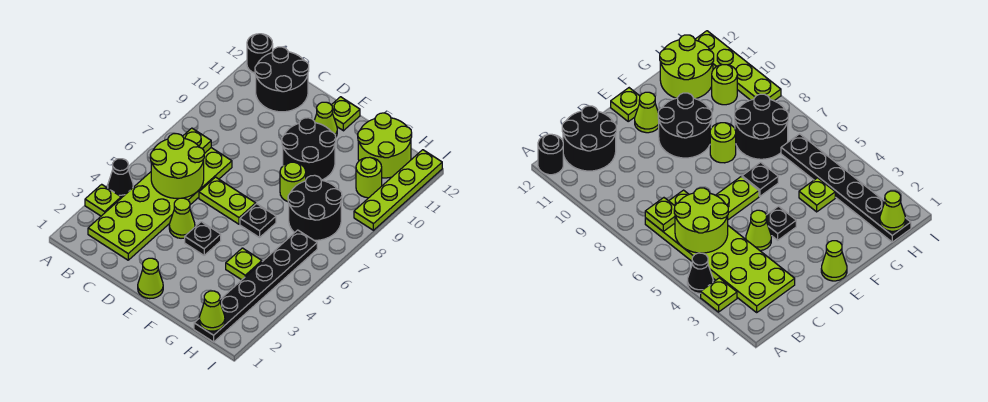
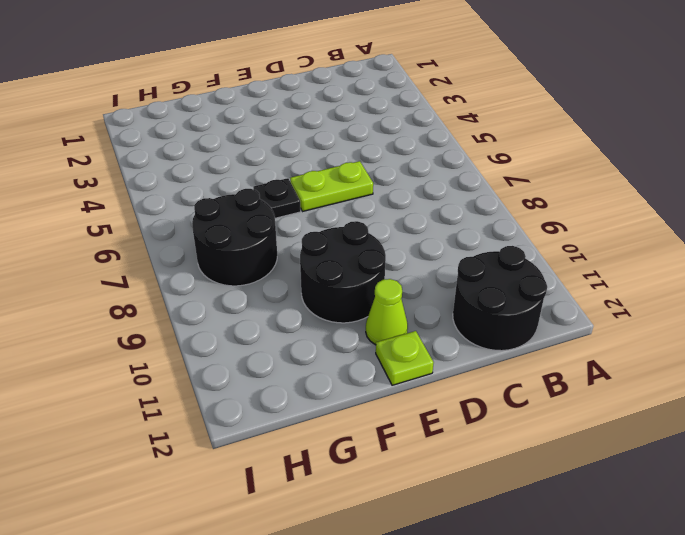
none -> lime plate A3 level 1
none -> black cone A4 level 1
none -> black round brick A12 level 1

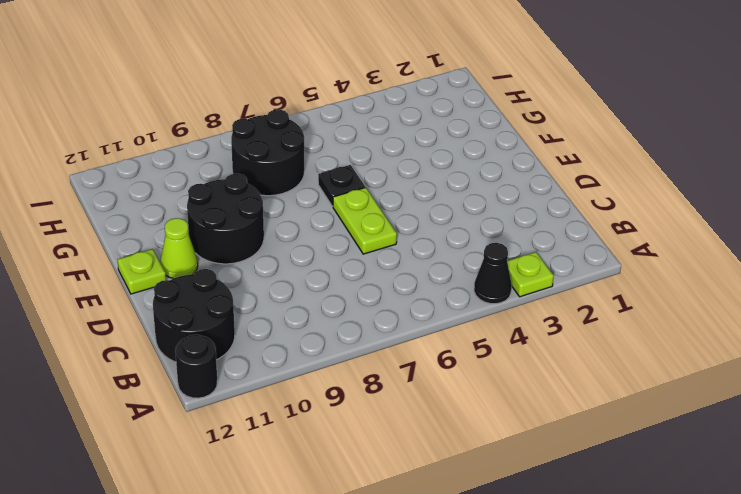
none -> lime plate B2:C7 level 1
none -> lime cone D4 level 1
none -> lime cone E1 level 1

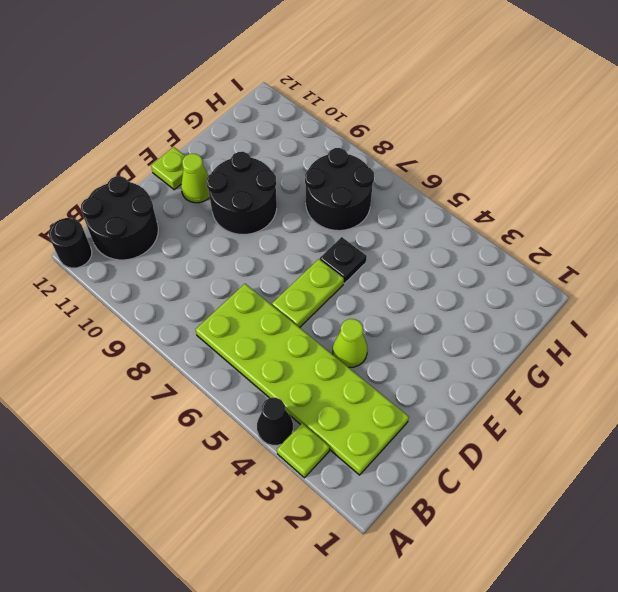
none -> lime cone E1 level 1
none -> black plate E4 level 1
none -> lime round brick F8 level 1

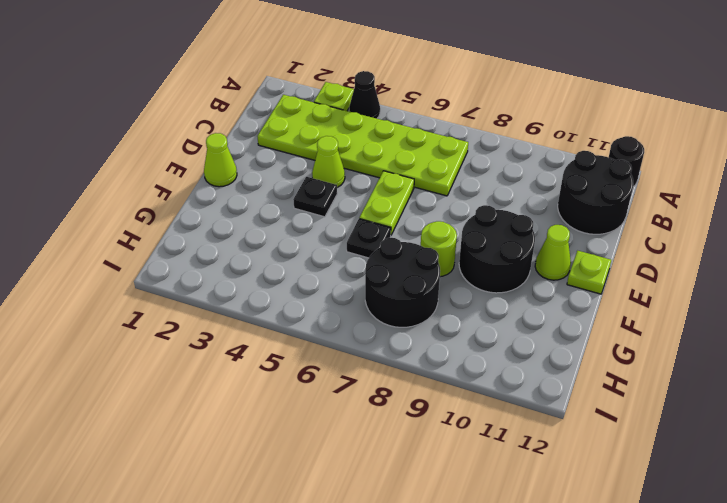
none -> lime plate G4 level 1
none -> lime round brick G11:H12 level 1
none -> black plate H1:H6 level 1

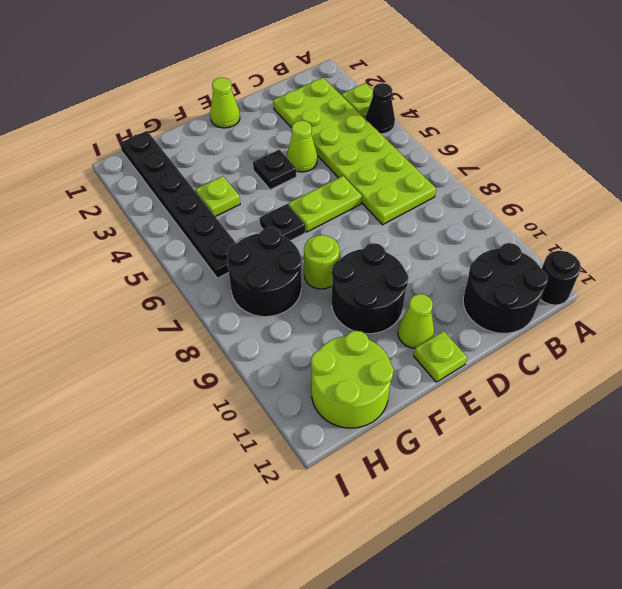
none -> lime round brick H10 level 1
none -> lime plate I9:I12 level 1
none -> lime round brick B5:C6 level 2

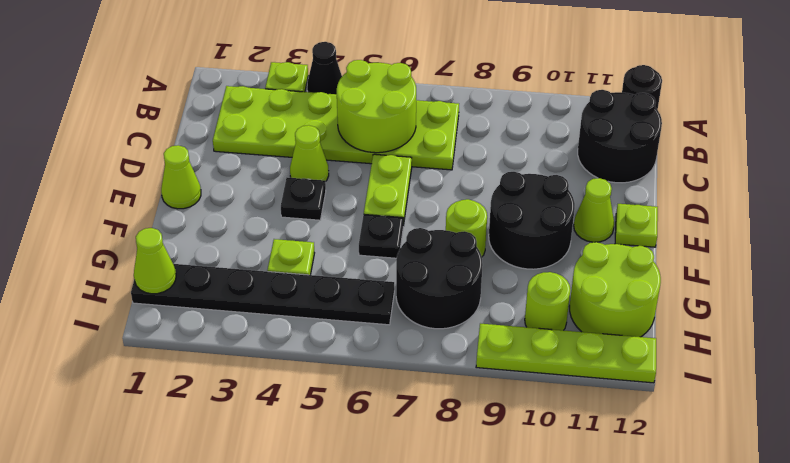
none -> lime plate B7 level 2

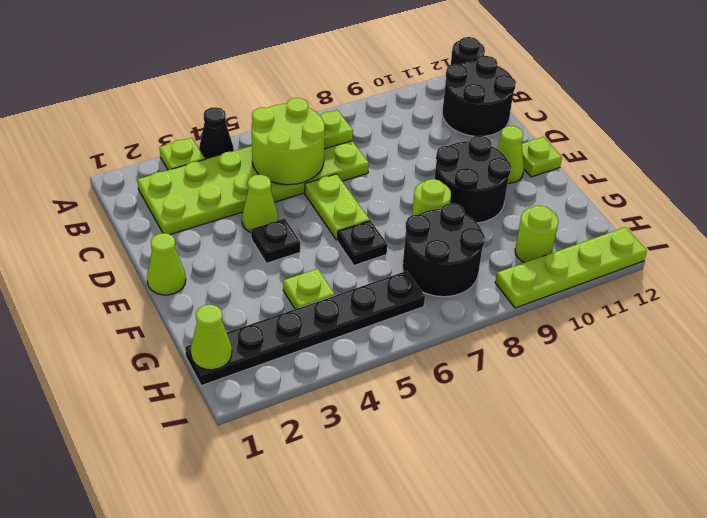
none -> lime round brick G11:H12 level 1

